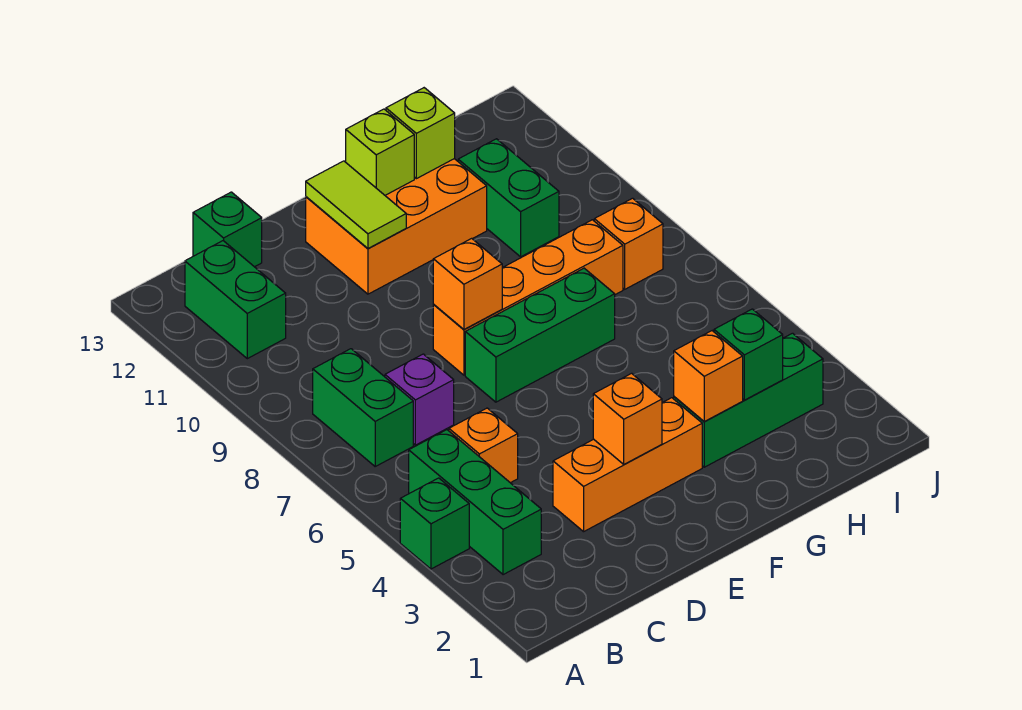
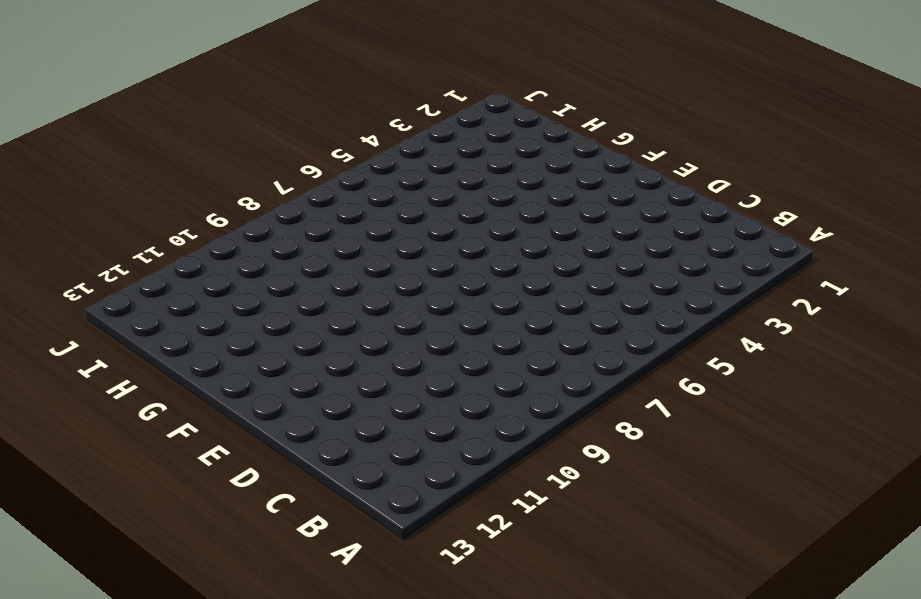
none -> green brick A4 level 1
none -> green brick B3:B5 level 1
none -> green brick B7:B8 level 1

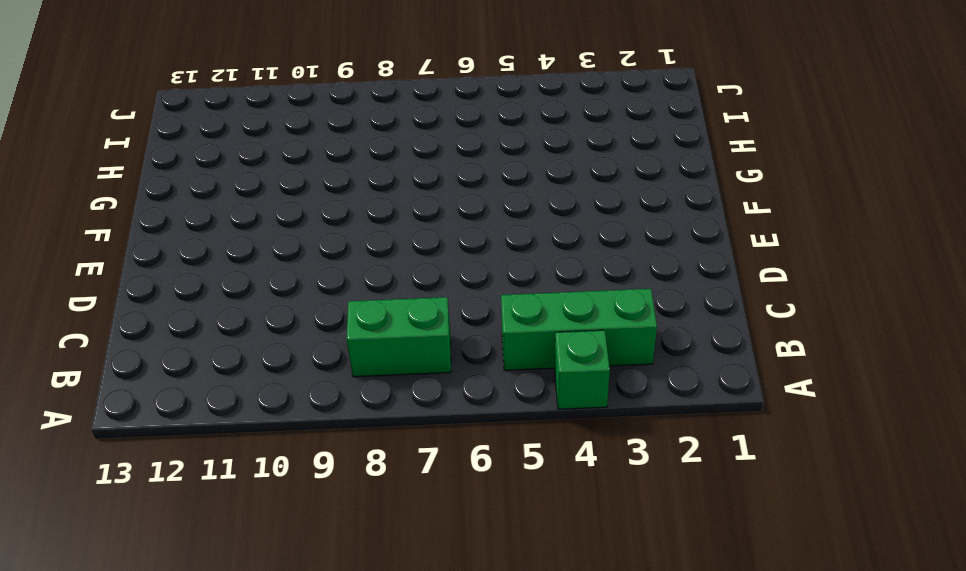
none -> green brick B11:B12 level 1
none -> orange brick C5 level 1
none -> purple brick C7 level 1

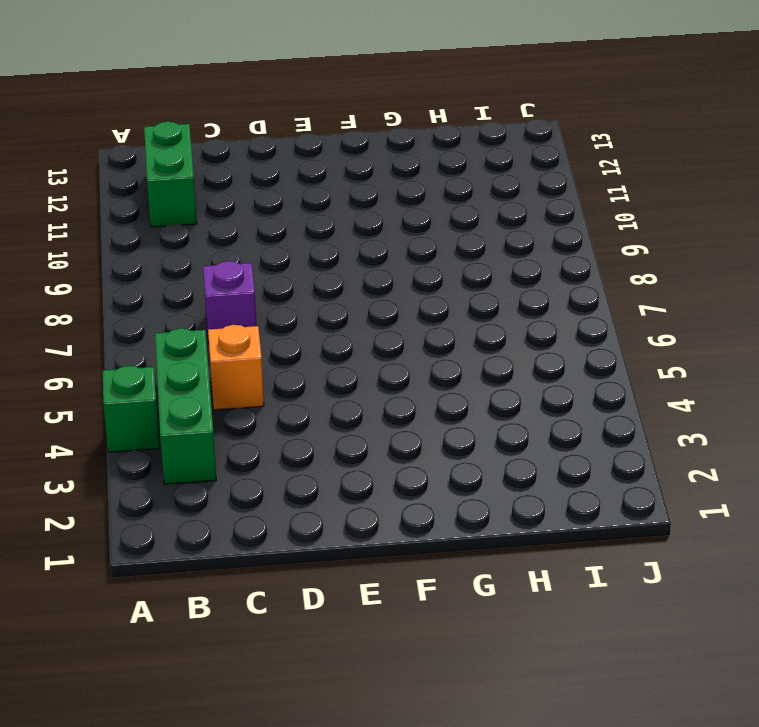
none -> green brick B7:B8 level 1
none -> green brick C13 level 1
none -> orange brick D3:F3 level 1

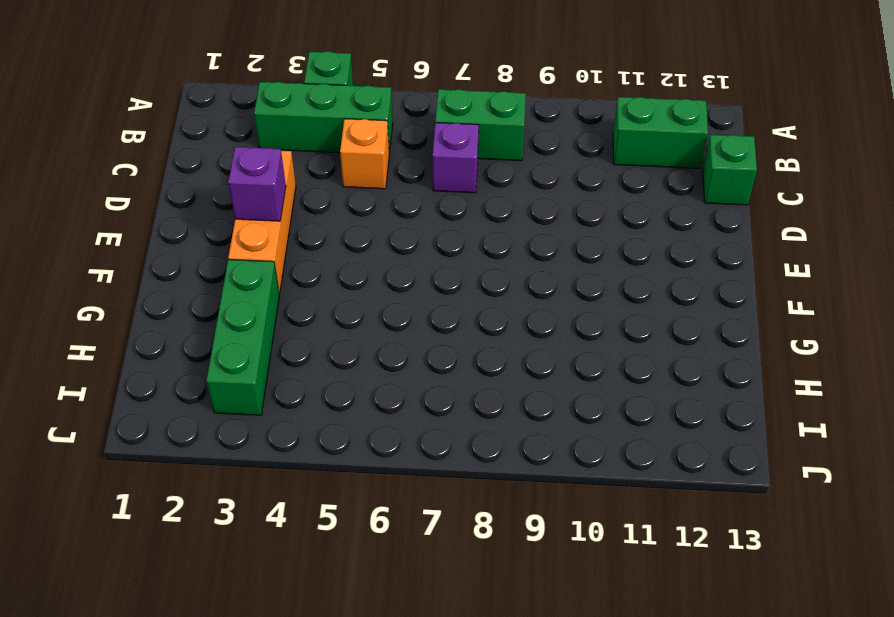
purple brick E3 level 2 -> orange brick E3 level 2
none -> green brick E7:G7 level 1
none -> orange brick E8:H8 level 1
none -> orange brick E11:G12 level 1

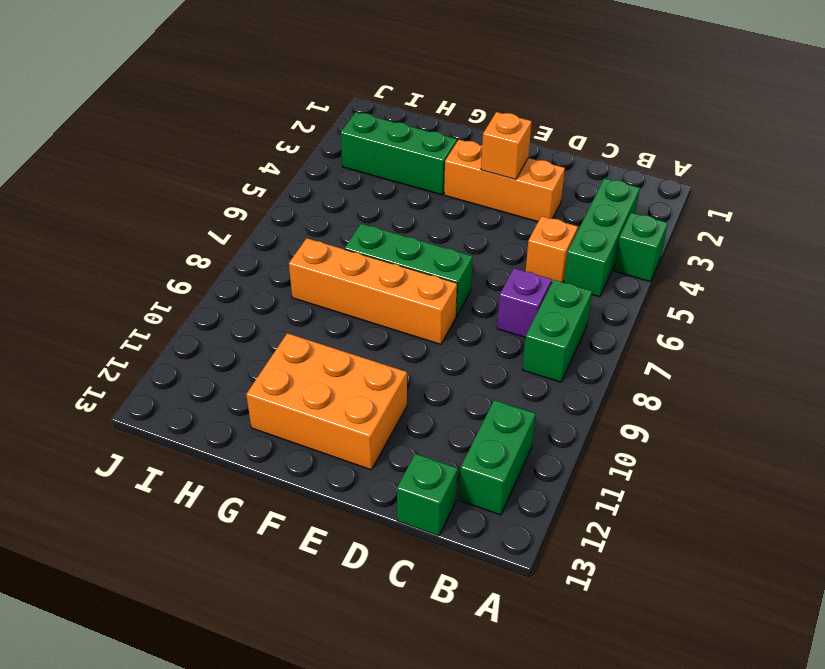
none -> green brick H10:H11 level 1
none -> orange brick I8 level 1
none -> orange brick E8 level 2

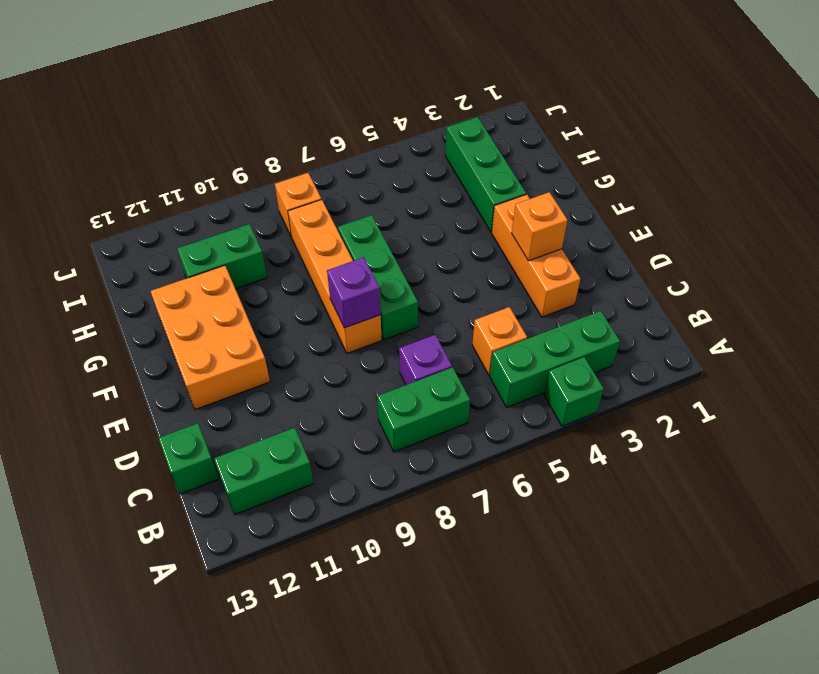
purple brick E8 level 2 -> orange brick E8 level 2
none -> lime tile E11:E12 level 2
none -> lime brick F12 level 2
none -> orange brick G3 level 2

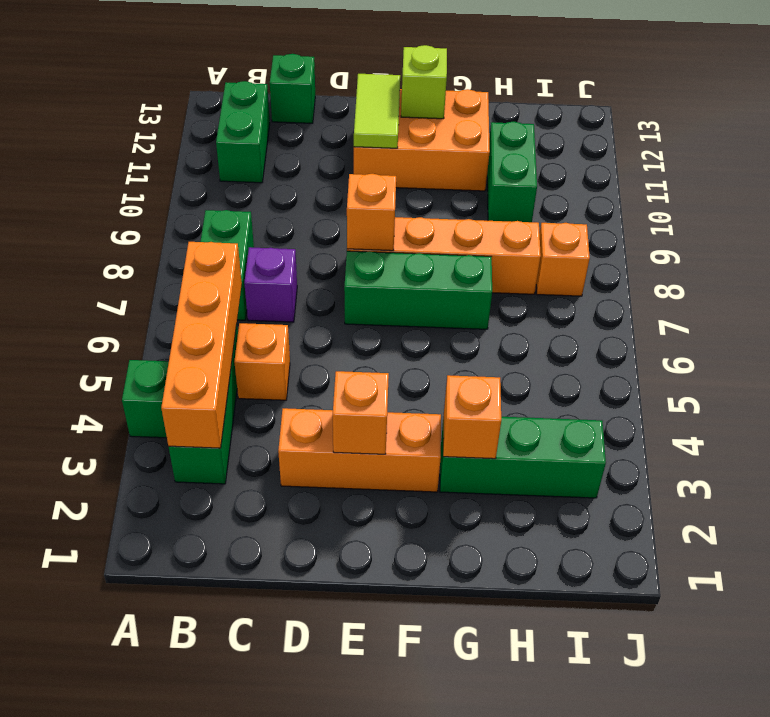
orange brick B3:B6 level 2 -> none
none -> lime brick G12 level 2
none -> green brick H3 level 2

